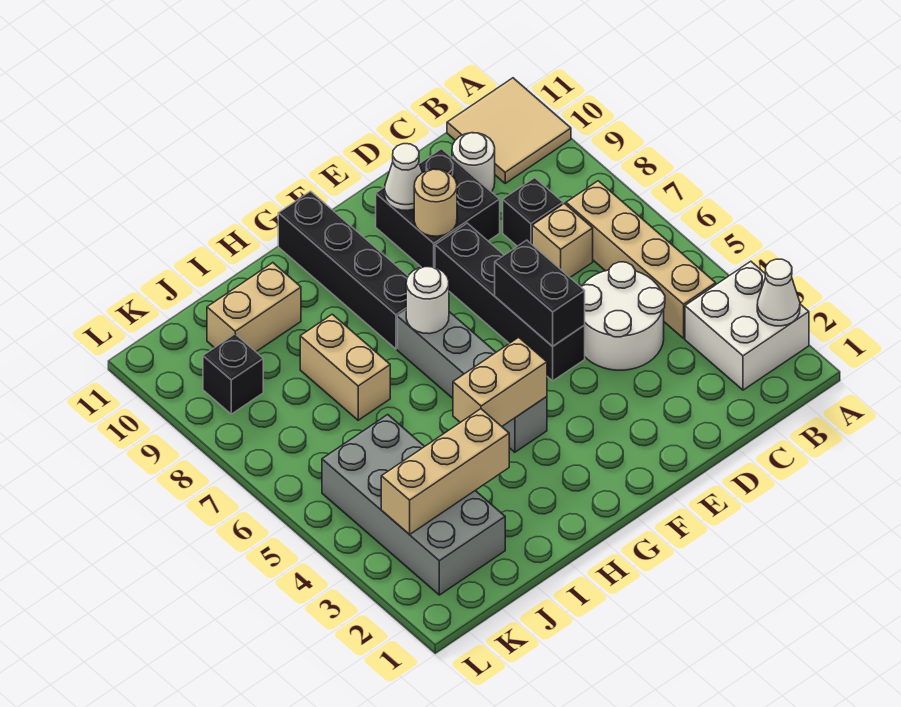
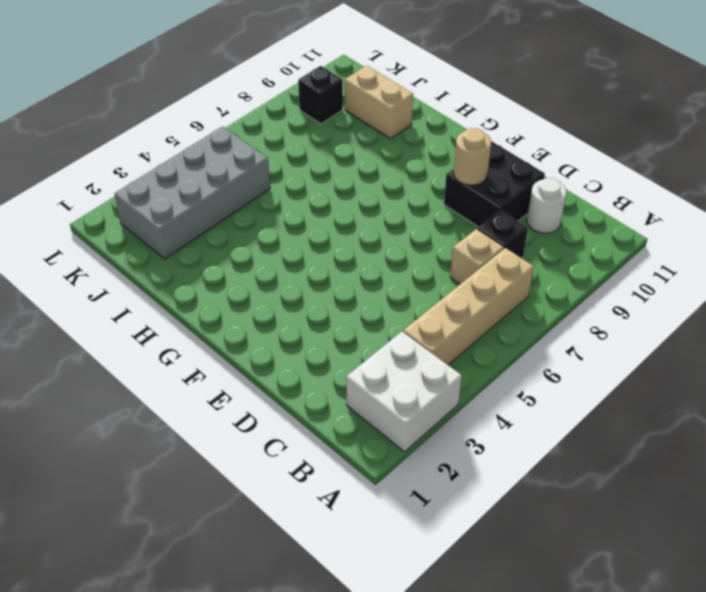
none -> tan tile A10:B11 level 1
none -> white round brick C4:D5 level 1
none -> black brick E5:E8 level 1

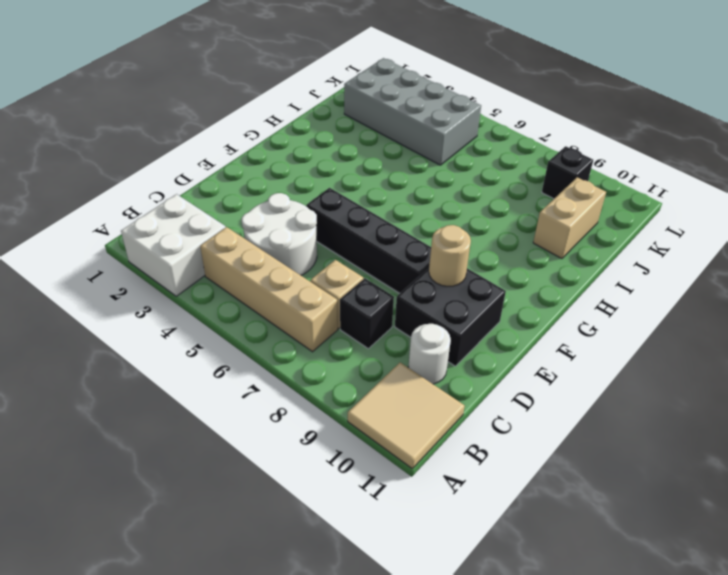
none -> grey brick G4:G7 level 1
none -> black brick G8:G11 level 1
none -> tan brick I7:I8 level 1

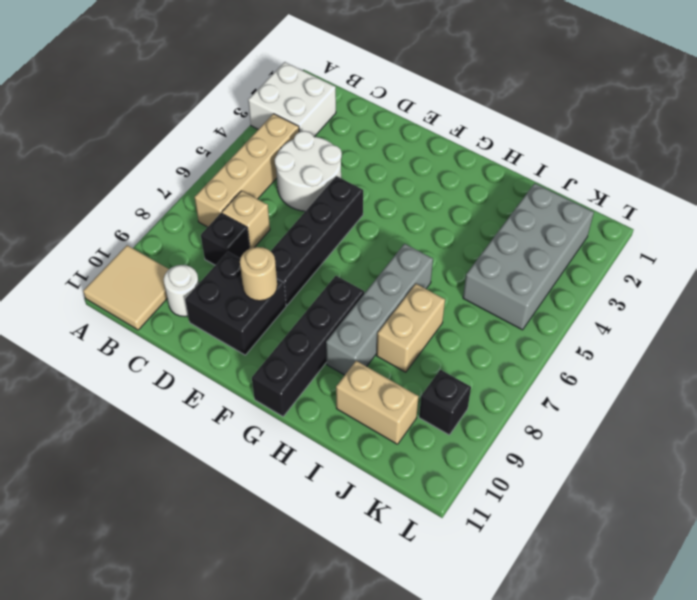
grey brick H6:H9 level 1 -> grey brick G4:G7 level 1
none -> white cone A2 level 2
none -> black brick E5:E6 level 2
none -> white cone E10 level 2

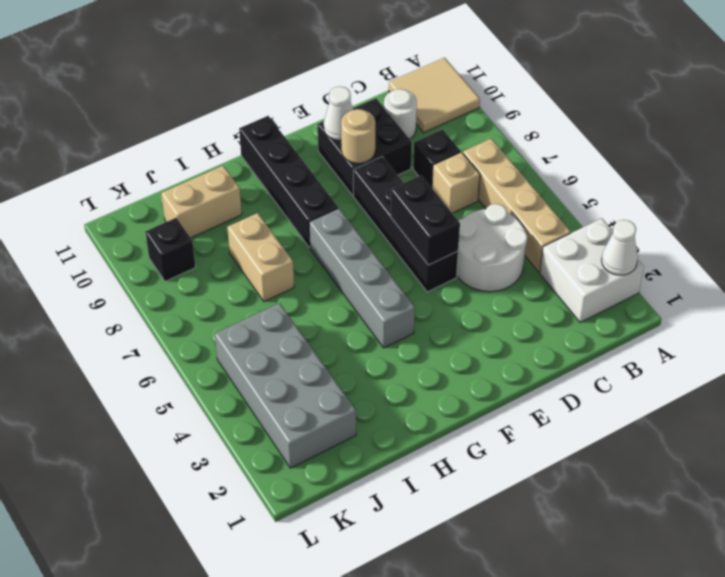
none -> tan brick G4:H4 level 2
none -> white round brick G7 level 2
none -> tan brick I3:K3 level 2

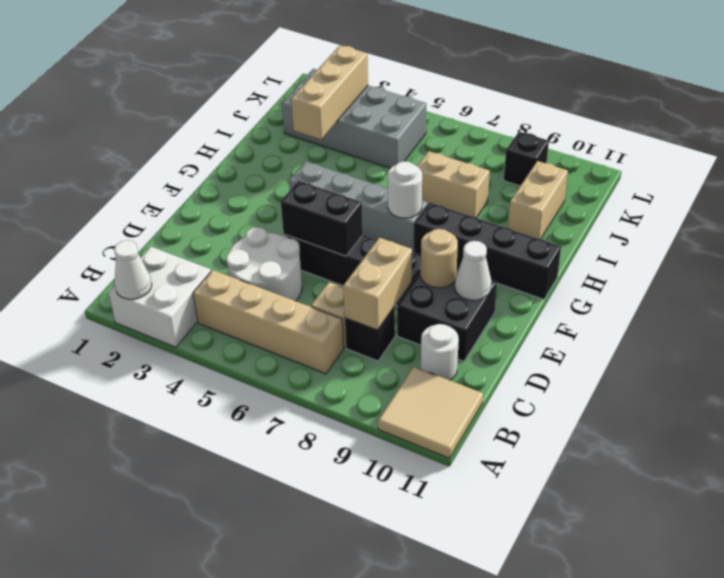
tan brick C8:D8 level 2 -> tan brick G4:H4 level 2

